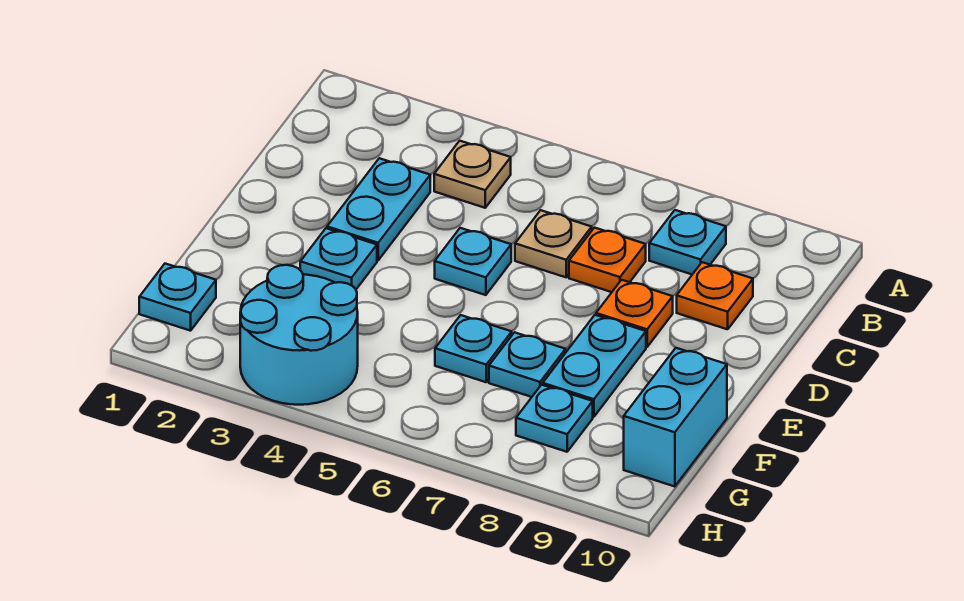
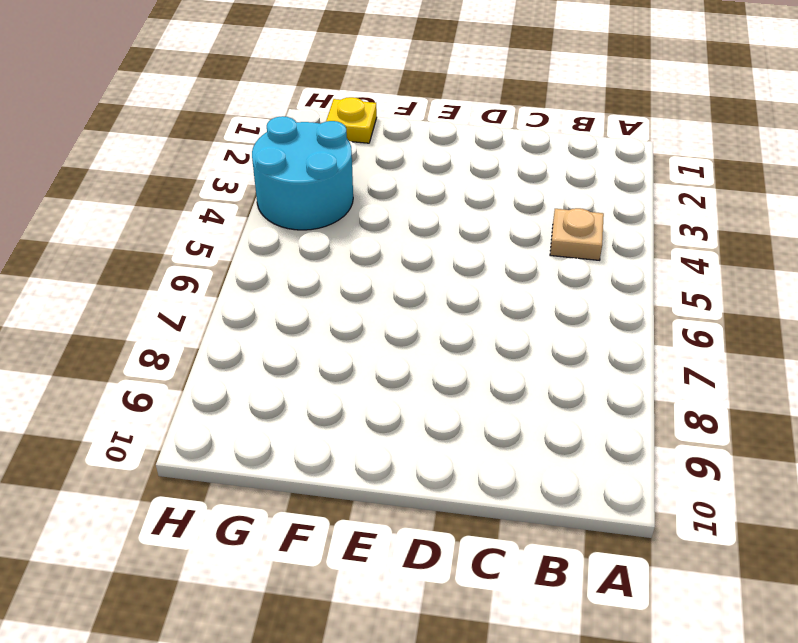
yellow plate G1 level 1 -> cyan plate G1 level 1
none -> cyan plate B8 level 1
none -> cyan plate C3:D3 level 1
none -> tan plate C6 level 1

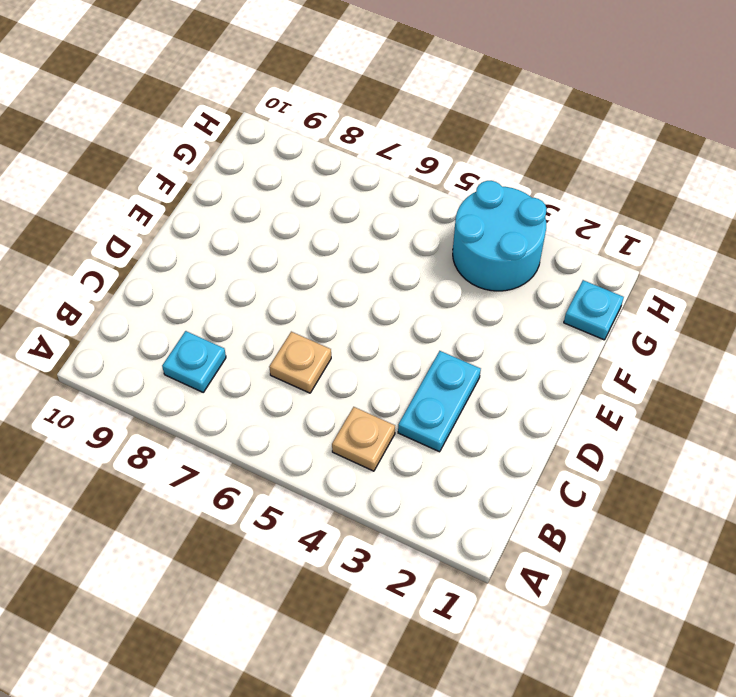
none -> orange plate C7 level 1
none -> orange plate C9 level 1
none -> cyan plate D5 level 1

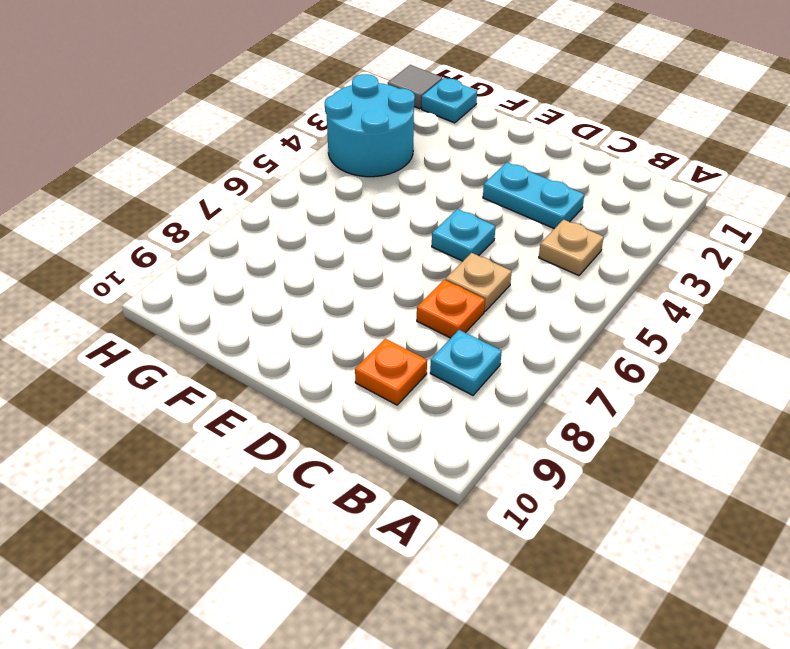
grey tile H1 level 1 -> none
none -> orange plate D8 level 1
none -> cyan plate E3 level 1
none -> cyan plate E8:F8 level 1

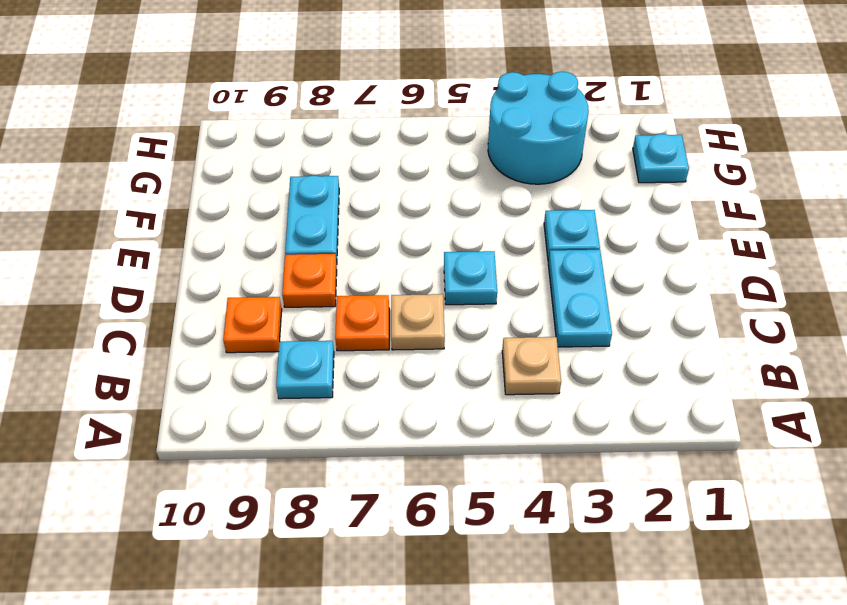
none -> cyan plate F6 level 1
none -> cyan plate F7 level 1
none -> cyan brick F10:G10 level 1

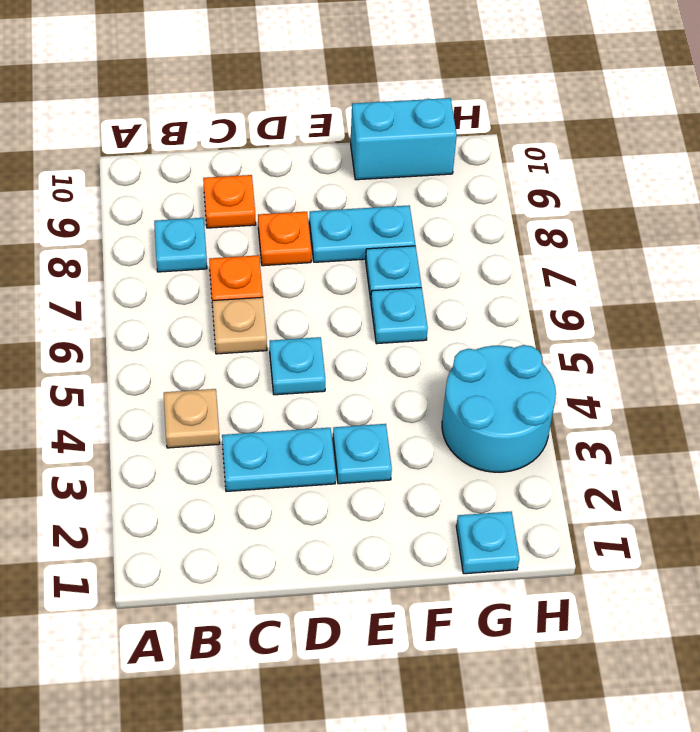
none -> cyan plate G8 level 1

